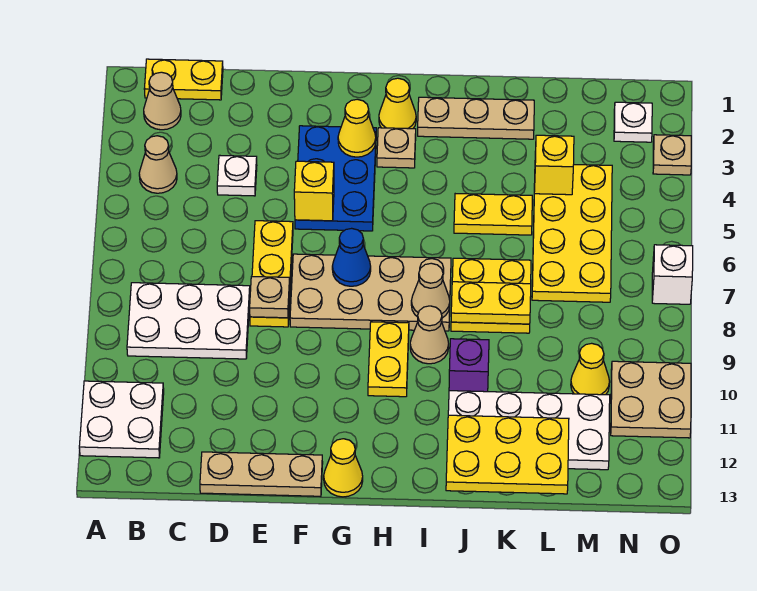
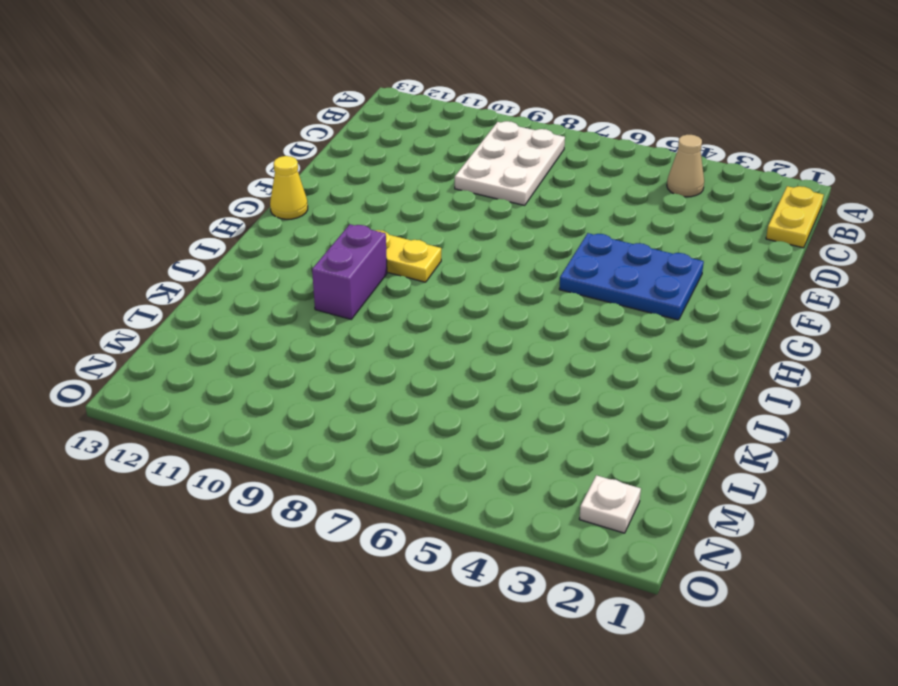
purple brick I10:J10 level 1 -> purple brick J10 level 1
none -> white plate A11:B12 level 1
none -> tan cone B2 level 1
none -> white plate D4 level 1
none -> tan plate D13:F13 level 1

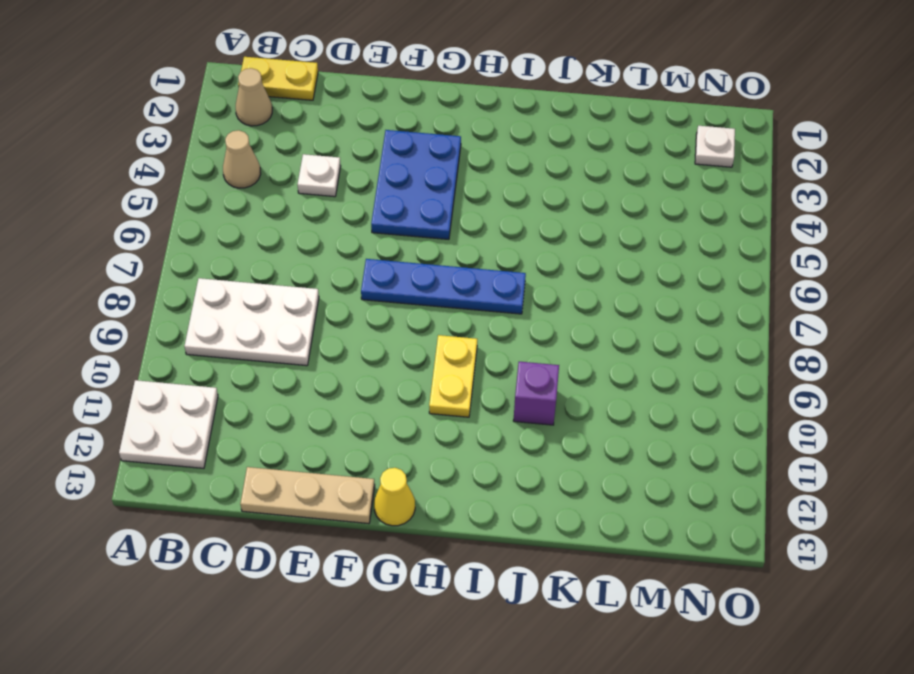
blue plate F7:I7 level 1 -> tan plate F7:I8 level 1
none -> yellow plate E6:E8 level 1
none -> yellow cone H2 level 1
none -> tan plate H3 level 1
none -> tan plate I2:K2 level 1

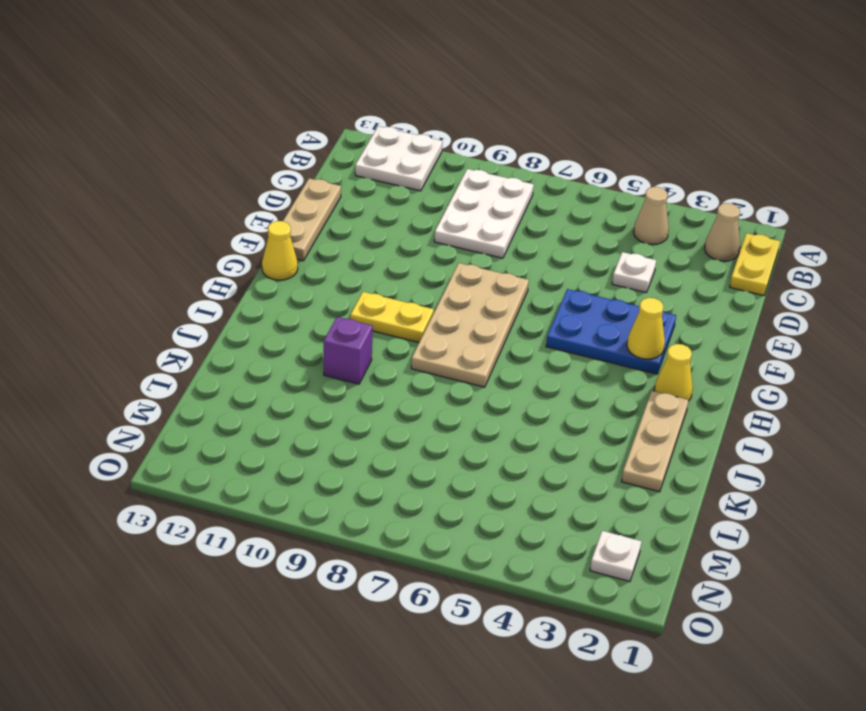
none -> yellow plate E6:E8 level 1
none -> tan plate H3 level 1
none -> tan cone I9 level 1
none -> yellow plate J5:K5 level 1

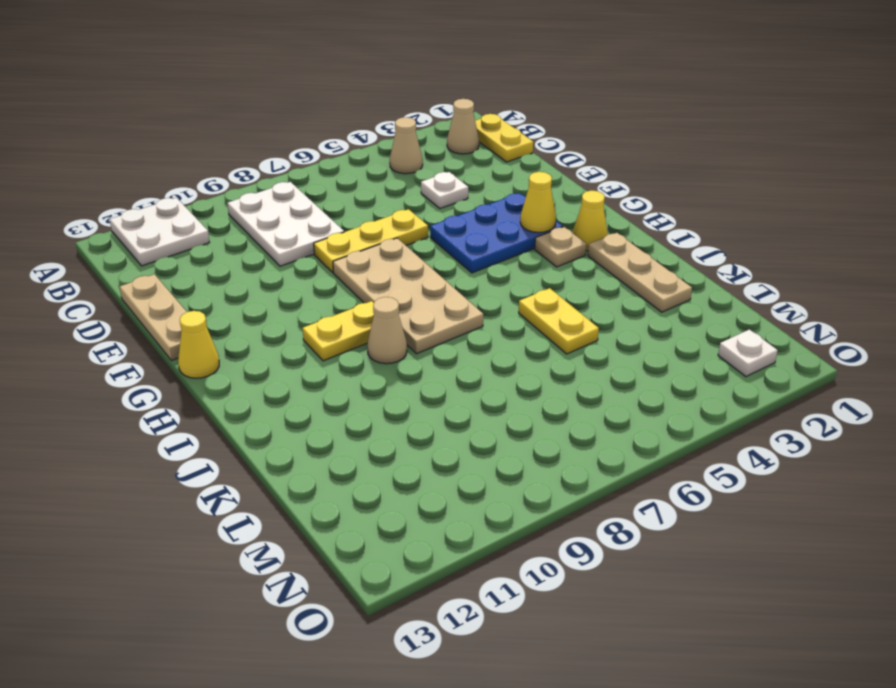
none -> yellow plate J7:K8 level 1
none -> purple brick J10 level 1
none -> white plate J11:M12 level 1
none -> yellow plate L4:M7 level 1

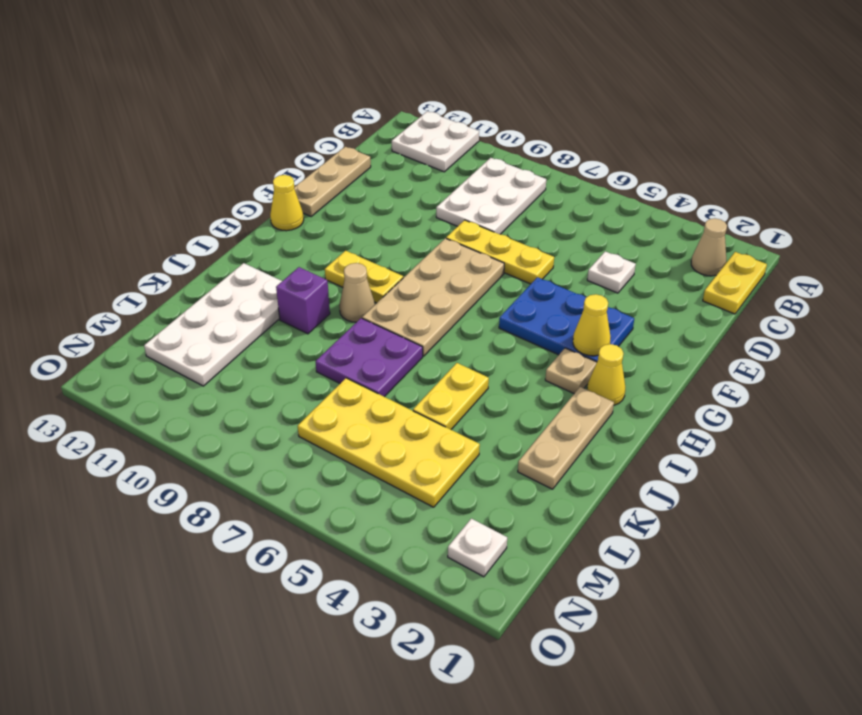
purple plate J7:K8 level 1 -> yellow plate J7:K8 level 1
none -> tan cone B4 level 1
none -> yellow cone M10 level 1
none -> tan plate N10:O11 level 1
none -> tan plate O3 level 1

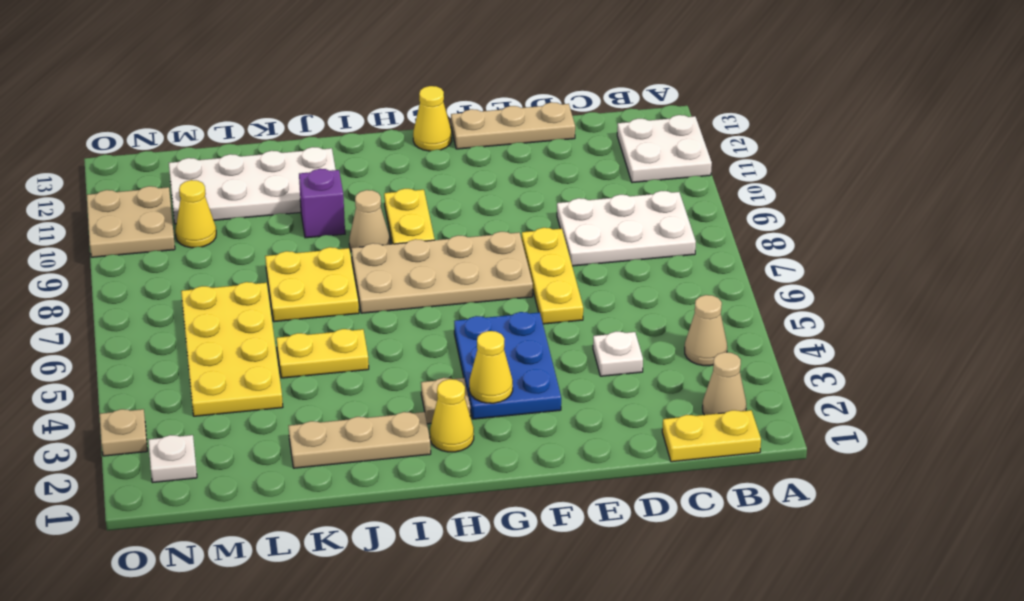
none -> white brick O7 level 1
none -> tan plate E8 level 2
none -> yellow brick F5 level 2
none -> blue cone G7 level 2

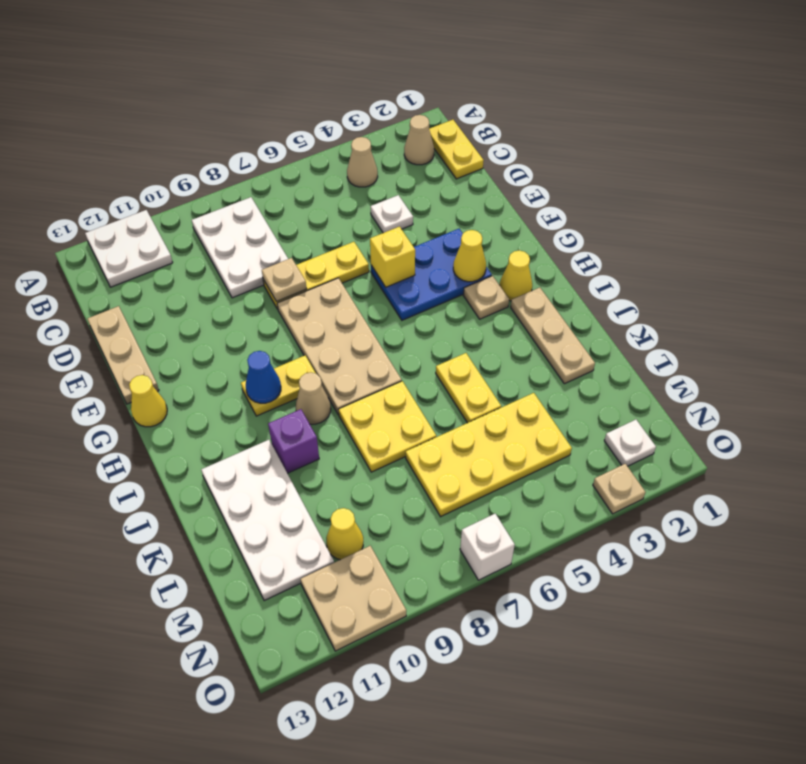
blue cone H10 level 2 -> blue cone G7 level 2
none -> tan cone I8 level 2
none -> yellow plate J8:K8 level 2
none -> yellow plate J12:L13 level 2
none -> yellow brick L4 level 2

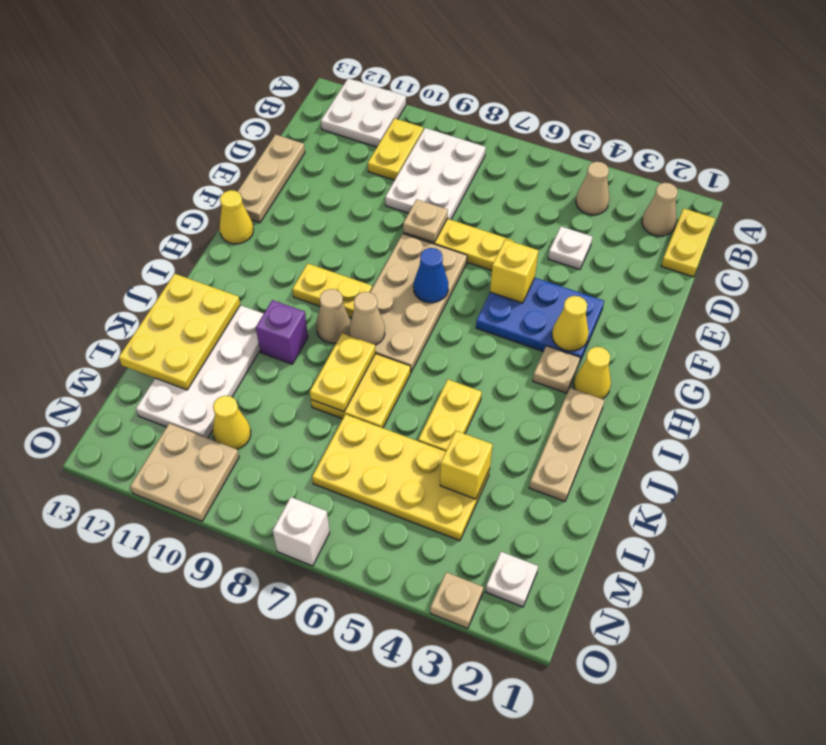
yellow plate B10:C10 level 1 -> none

